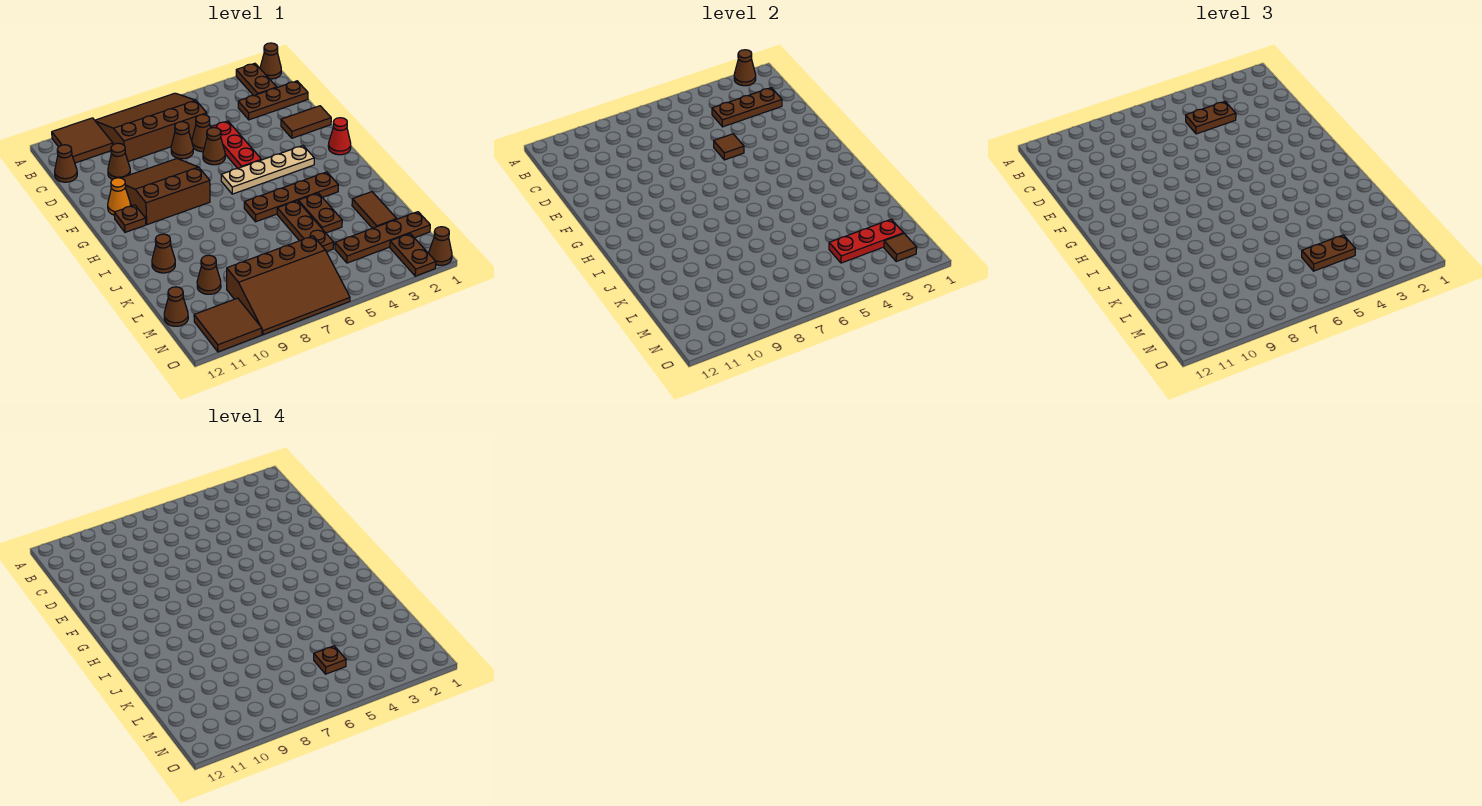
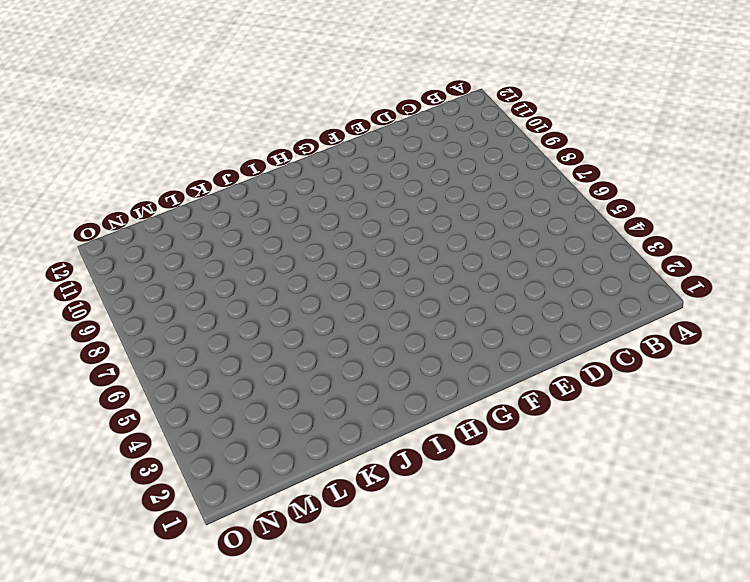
none -> brown cone A1 level 1
none -> brown plate A2:B2 level 1
none -> brown slope A6:C9 level 1 top C
none -> brown tile A10:B11 level 1

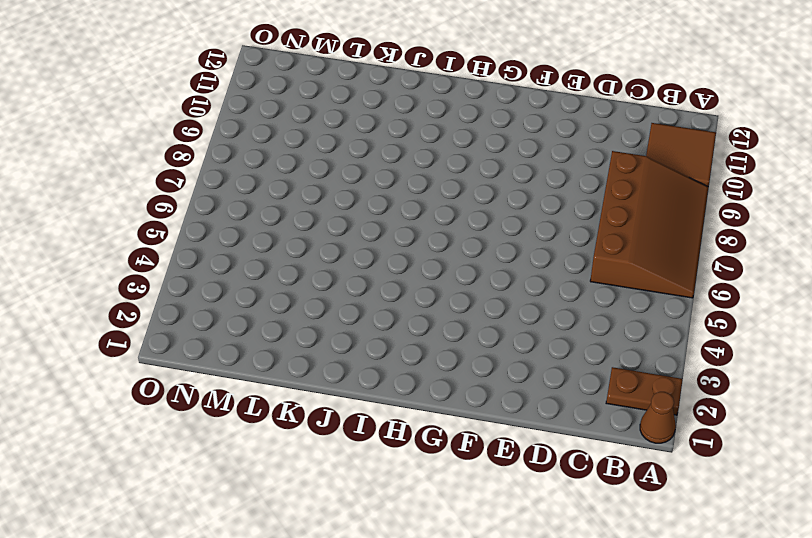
none -> brown plate C1:C3 level 1
none -> brown cone C12 level 1
none -> red plate D5:F5 level 1
none -> brown cone D6 level 1

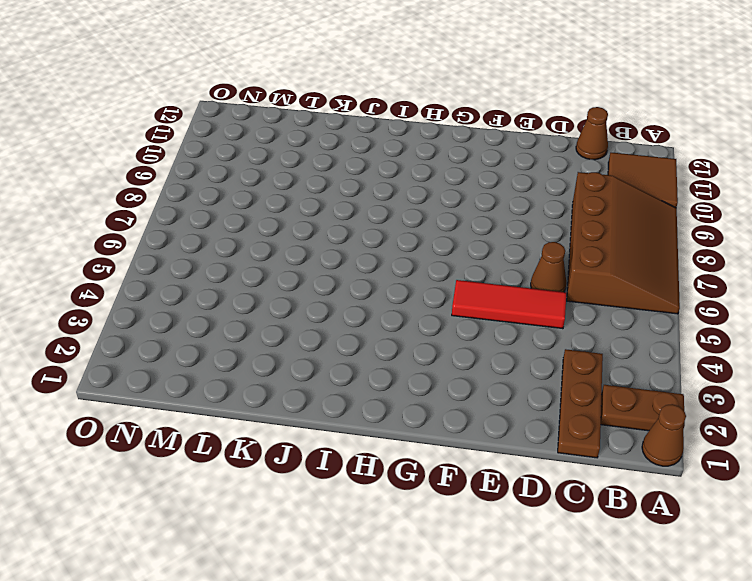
red tile D5:F5 level 1 -> red plate D5:F5 level 1
none -> brown cone D7 level 1
none -> brown cone D10 level 1
none -> brown tile E1:E2 level 1
none -> brown cone E6 level 1

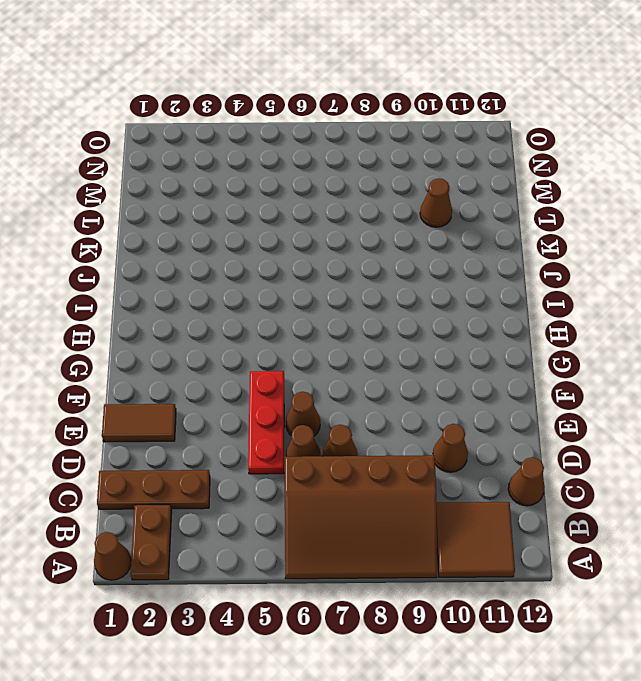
none -> brown slope E8:G10 level 1 top G
none -> orange cone F11 level 1
none -> red cone G1 level 1
none -> tan plate G3:G6 level 1

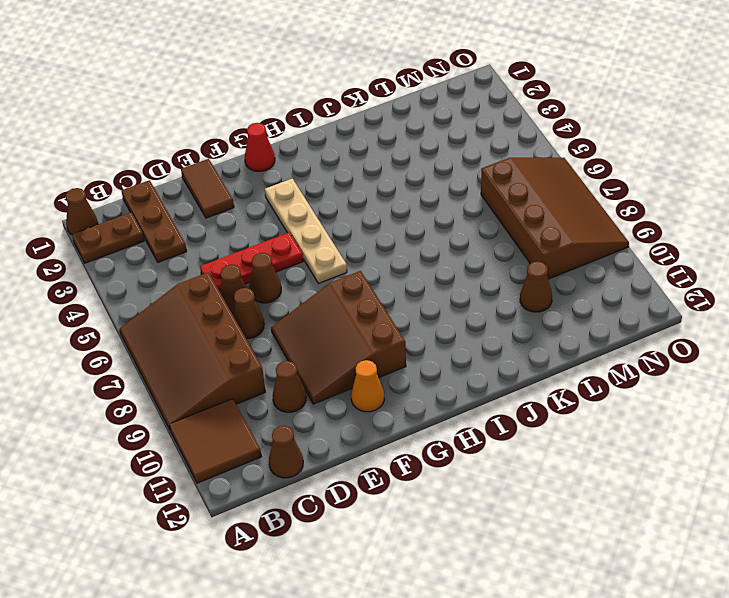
none -> brown plate G11 level 1
none -> brown plate I3:I6 level 1
none -> brown plate J4:K4 level 1
none -> brown plate J5:L5 level 1

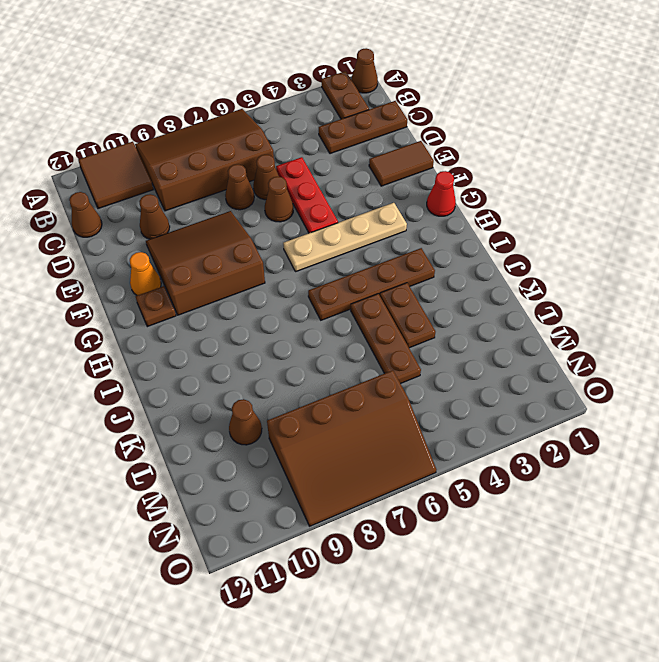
none -> brown cone J11 level 1
none -> brown tile K2:L2 level 1
none -> brown plate M1:M4 level 1
none -> brown cone M12 level 1

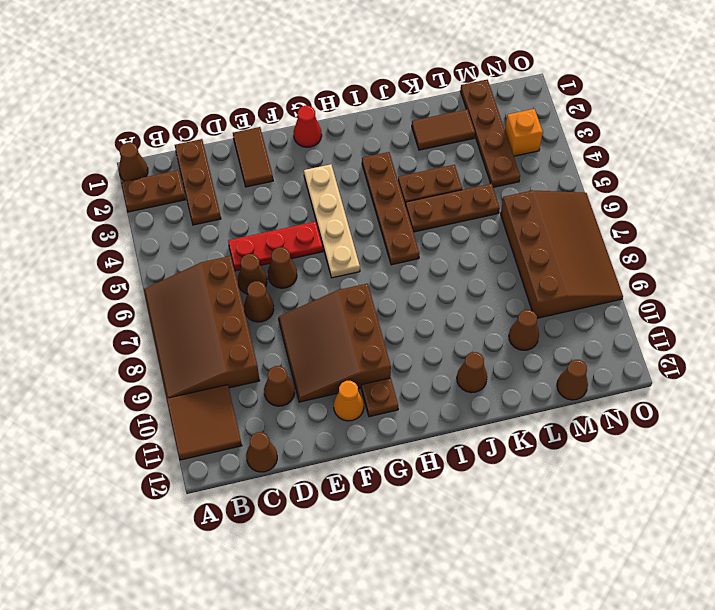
orange brick N3 level 1 -> none
none -> brown plate N2:O2 level 1
none -> brown tile N10:O11 level 1
none -> brown cone O1 level 1
none -> brown cone A2 level 2

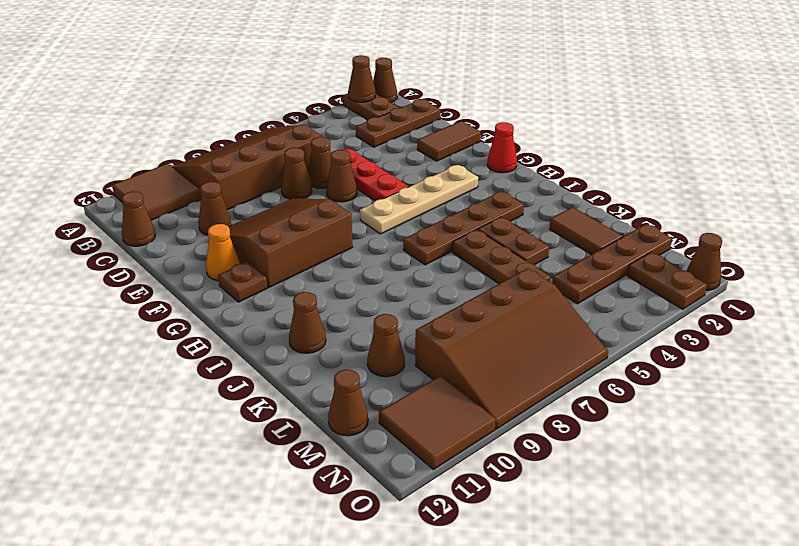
none -> brown plate C2:C4 level 2
none -> brown tile E5 level 2
none -> red plate M2:M4 level 2
none -> brown tile N2 level 2

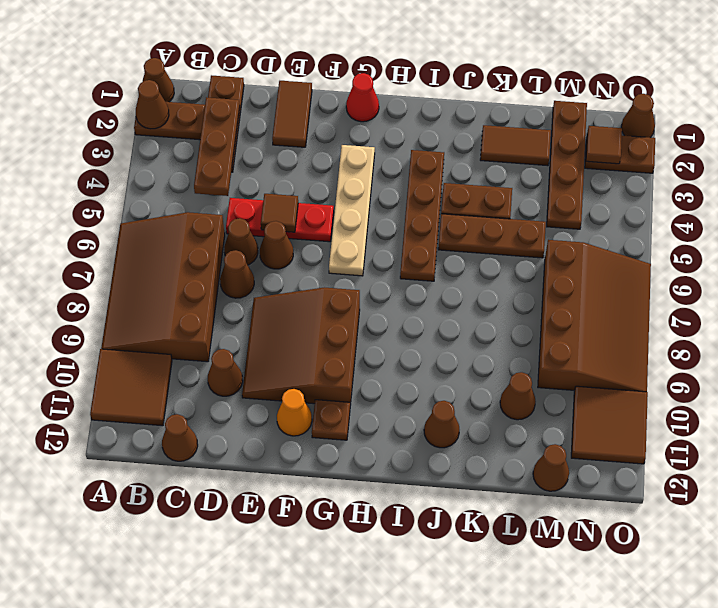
none -> red plate M2:M4 level 2
none -> brown plate C4:C5 level 3
none -> brown plate M4:M5 level 3
none -> brown plate M5 level 4

